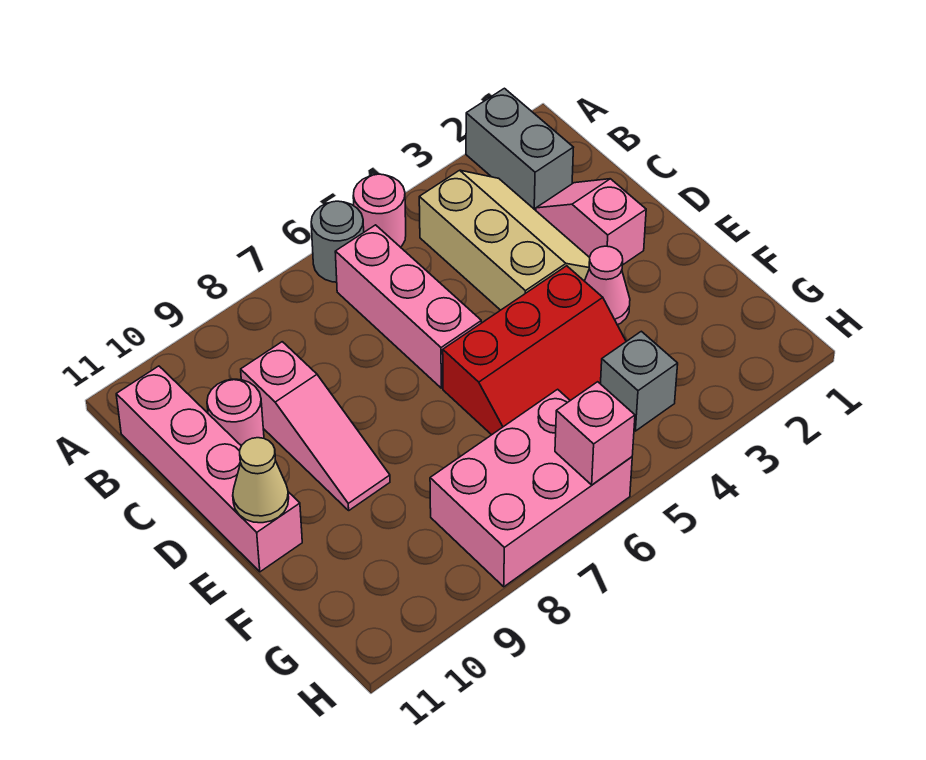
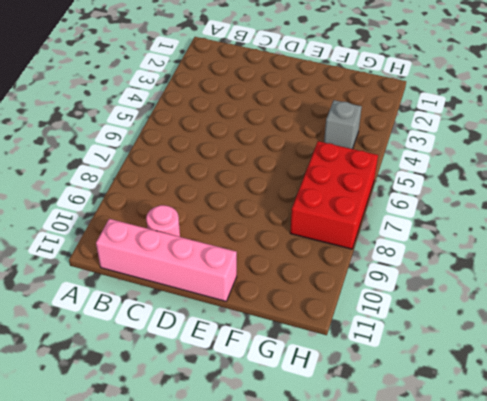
red brick G6:H8 level 1 -> pink brick G6:H8 level 1
none -> grey brick A2:B2 level 1
none -> pink round brick A5 level 1
none -> grey round brick A6 level 1

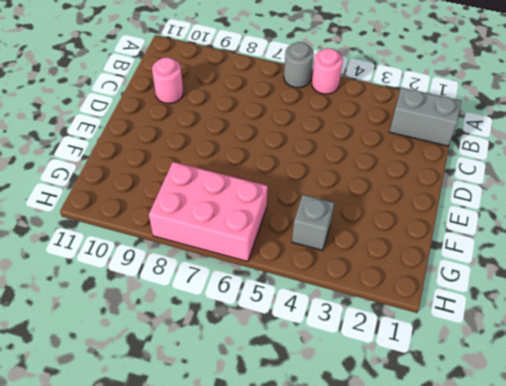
grey brick B1:B2 level 1 -> grey brick A2:B2 level 1
none -> tan slope B3:D4 level 1 top 4
none -> pink brick B6:D6 level 1
none -> pink brick B11:E11 level 1

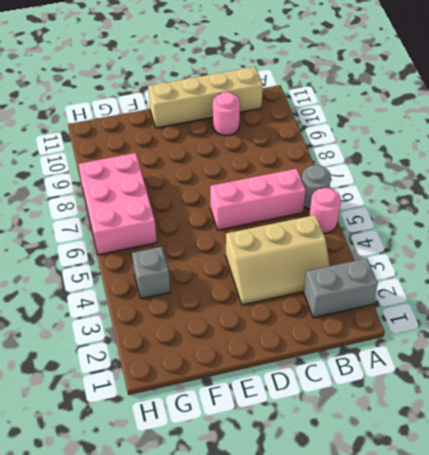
tan brick B11:E11 level 1 -> pink brick B11:E11 level 1
none -> pink slope C2:D2 level 1 top D
none -> pink slope C9:E9 level 1 top C
none -> pink cone E3 level 1

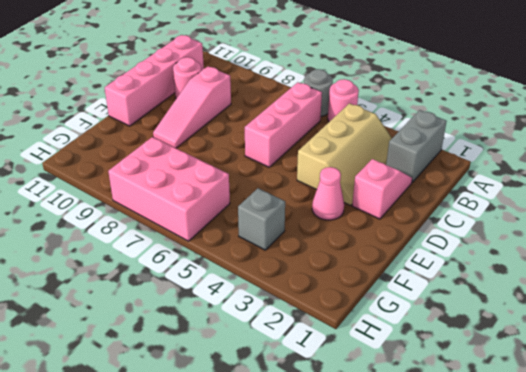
none -> red slope E4:F6 level 1 top E
none -> tan cone E11 level 2
none -> pink brick H6 level 2

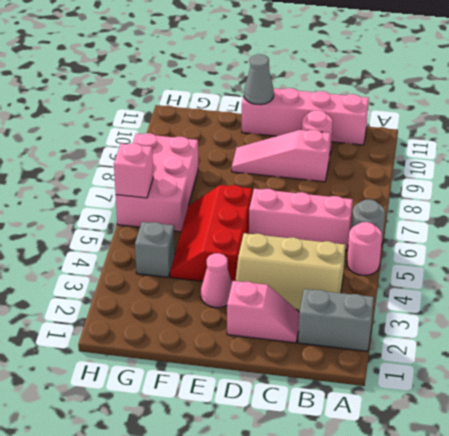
grey cone E11 level 2 -> tan cone E11 level 2

